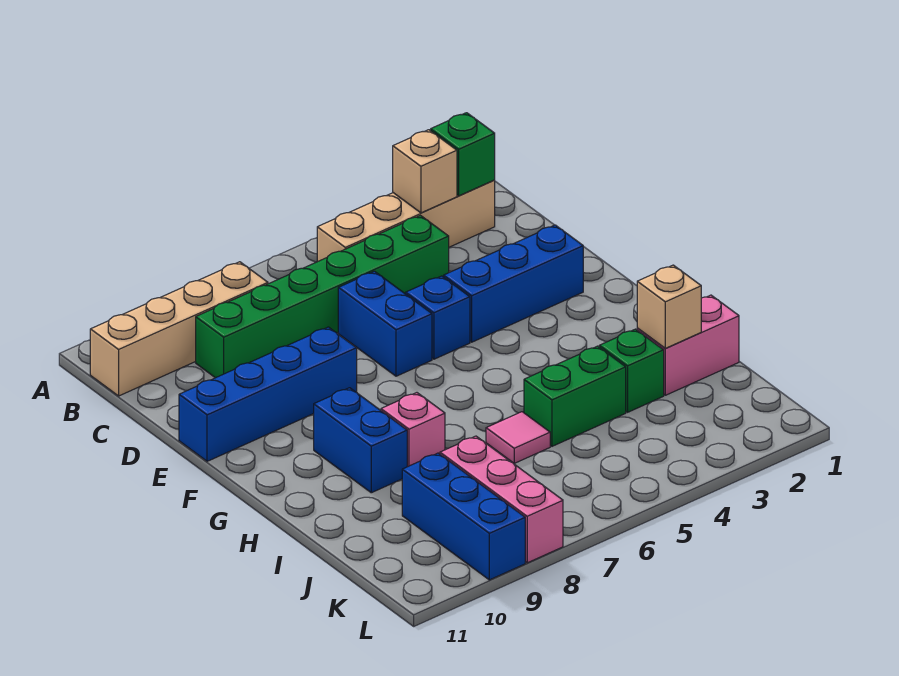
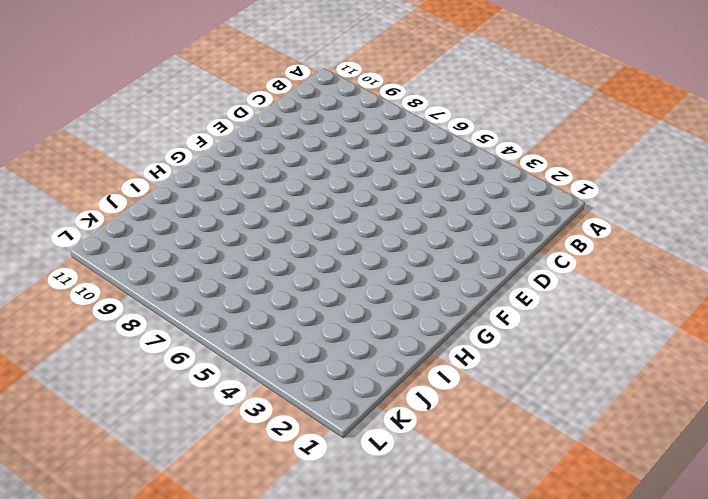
none -> tan brick B2:B5 level 1
none -> tan brick B8:B11 level 1
none -> green brick C4:C9 level 1

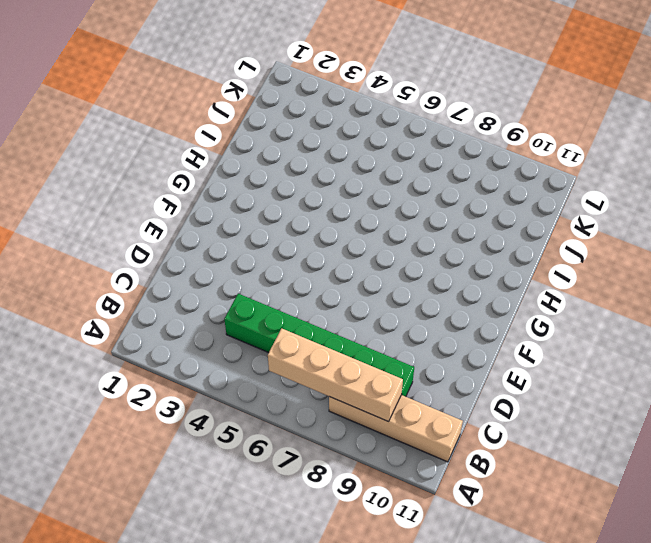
tan brick B6:B9 level 2 -> tan brick B2:B5 level 1
none -> blue brick D6:E6 level 1
none -> blue brick E2:E4 level 1
none -> blue brick E5 level 1

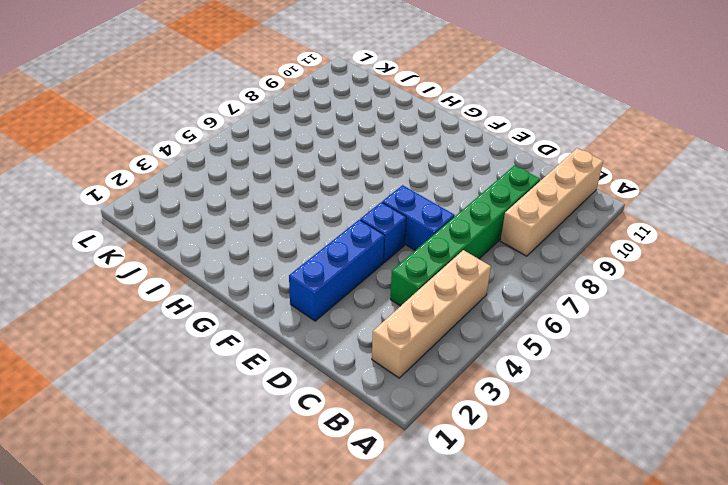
none -> blue brick E8:E11 level 1
none -> blue brick G9:H9 level 1
none -> pink brick H8 level 1

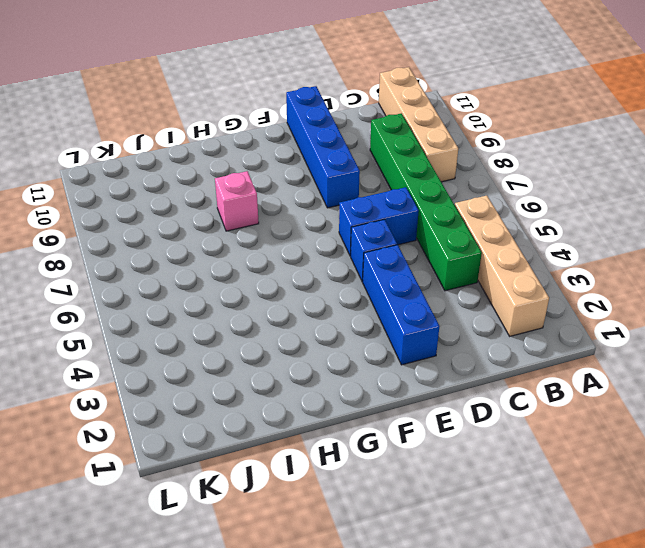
none -> blue brick G9:H9 level 1
none -> pink brick I1:I2 level 1
none -> green brick I3 level 1

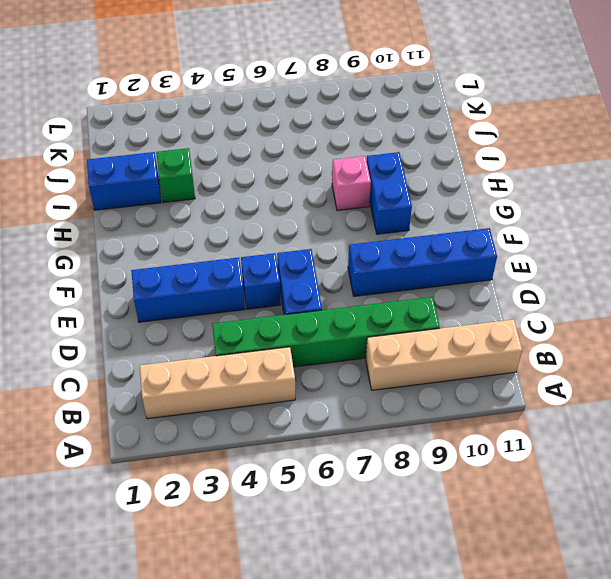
blue brick I1:I2 level 1 -> pink brick I1:I2 level 1
none -> green brick I4:I5 level 1
none -> pink tile I6 level 1
none -> pink brick J8:L8 level 1

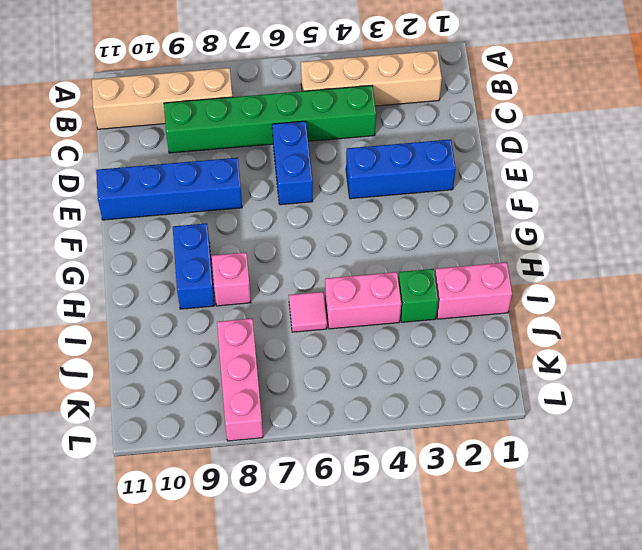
pink brick I4:I5 level 1 -> green brick I4:I5 level 1
none -> blue brick E5 level 1
none -> blue brick J9:L9 level 1
none -> green brick B2 level 2

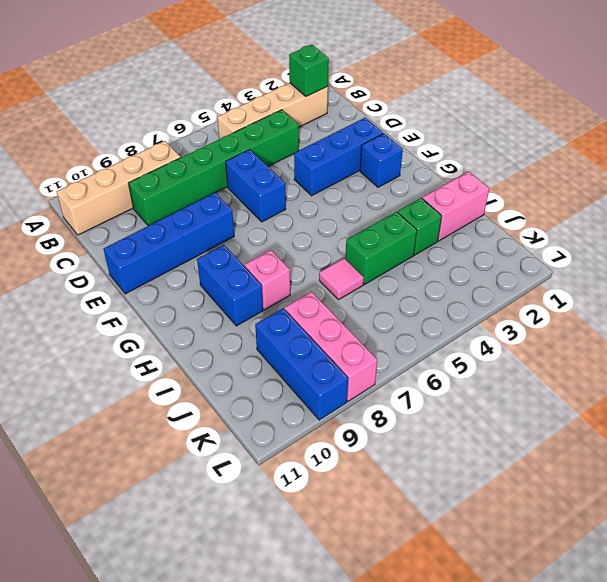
blue brick F2 level 1 -> blue brick E5 level 1
none -> tan brick B3 level 2
none -> tan brick I2 level 2

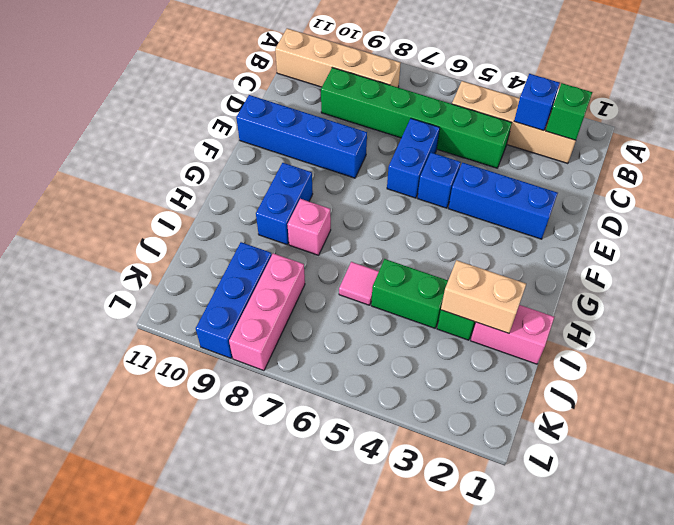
blue brick B3 level 2 -> tan brick B3 level 2
tan brick I2:I3 level 2 -> tan brick I2 level 2

